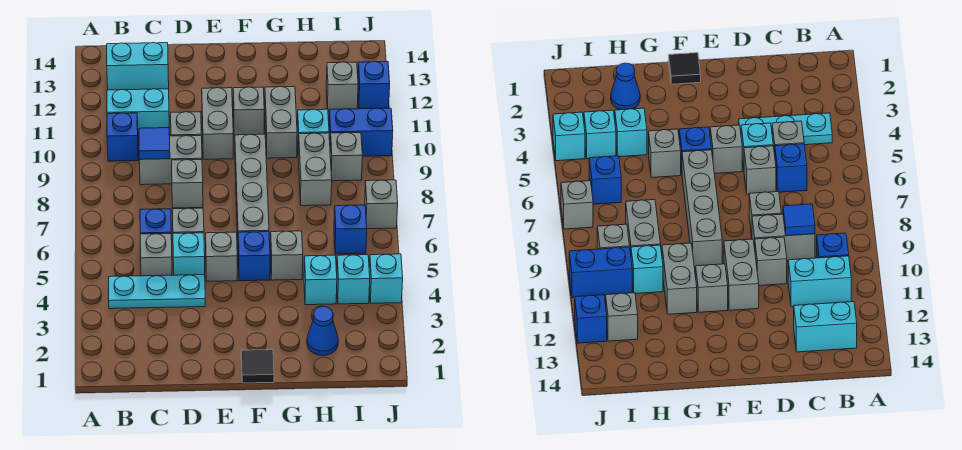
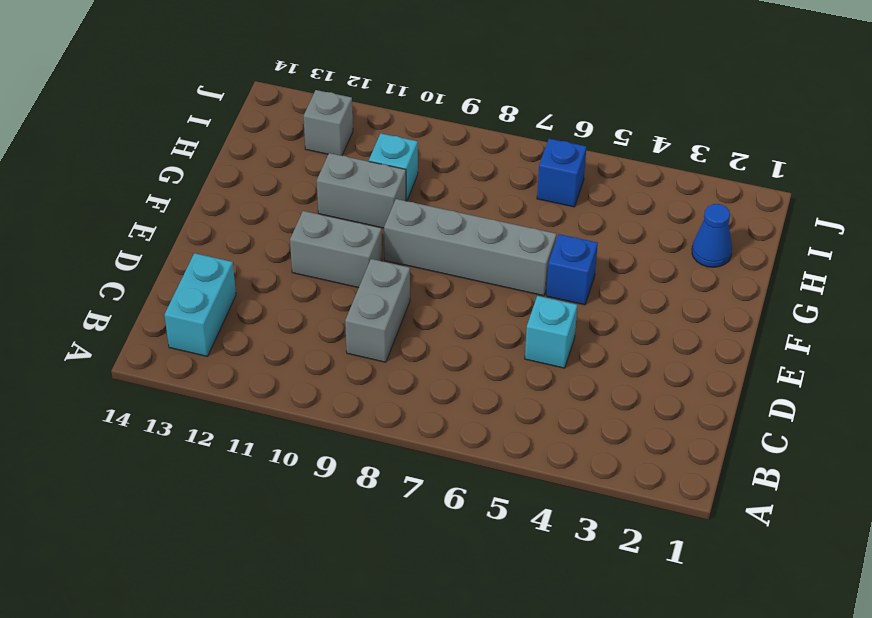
none -> cyan plate B4:D4 level 1
none -> blue brick B10 level 1
none -> cyan brick B11:C11 level 1
none -> grey brick C5 level 1

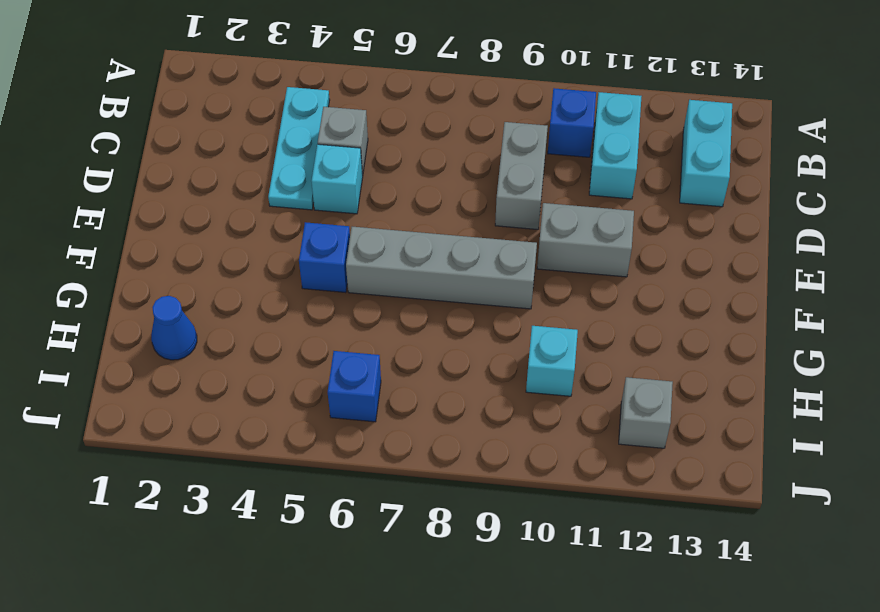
none -> blue brick C6 level 1
none -> grey brick D6 level 1
none -> grey brick D8 level 1
none -> grey brick D10 level 1

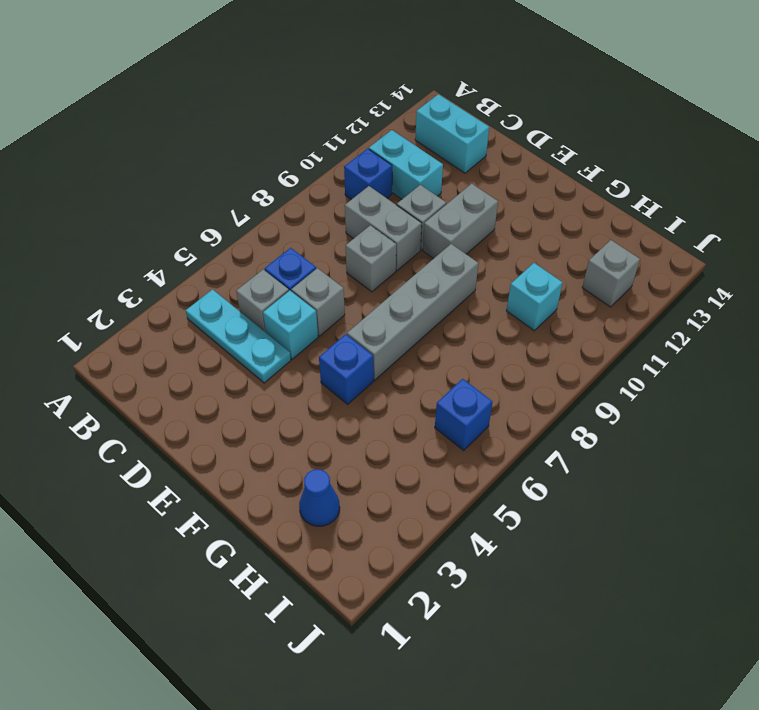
none -> grey brick E5 level 1
none -> black tile F1 level 1
none -> grey brick F11 level 1
none -> grey brick G5 level 1

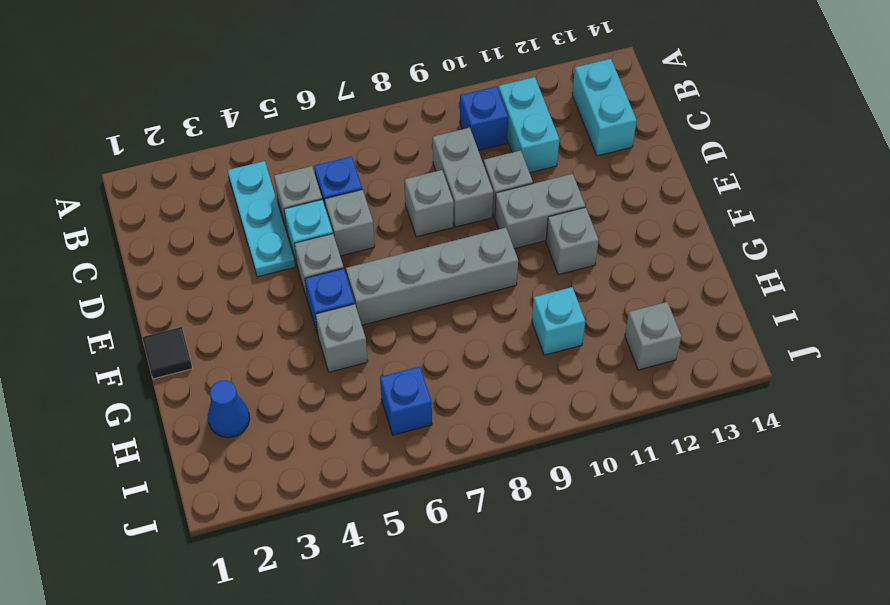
none -> grey brick G10:G11 level 1
none -> cyan brick H4 level 1
none -> grey brick H8:H9 level 1
none -> cyan brick I4 level 1

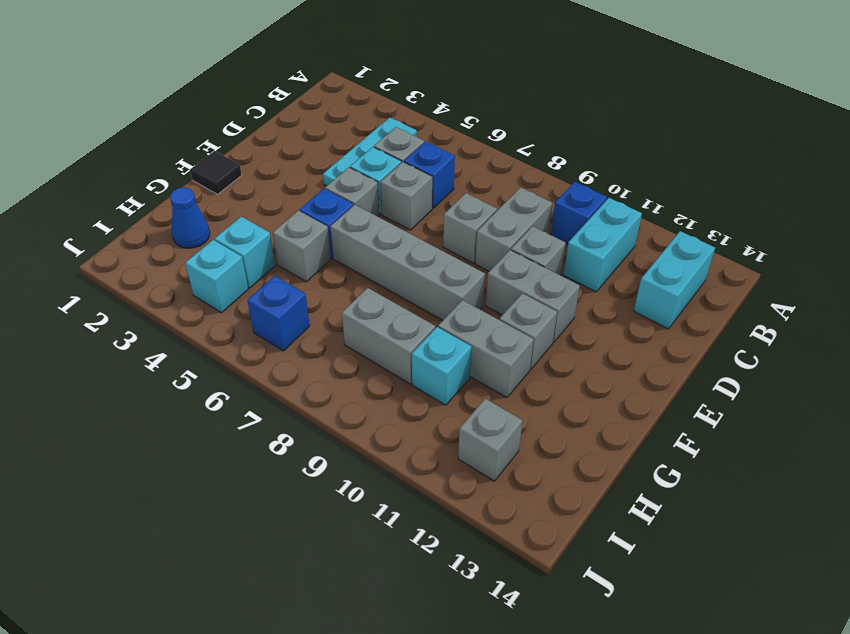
none -> grey brick I9 level 1
none -> blue brick I10:J10 level 1
none -> cyan brick J4 level 1
none -> grey brick J7 level 1

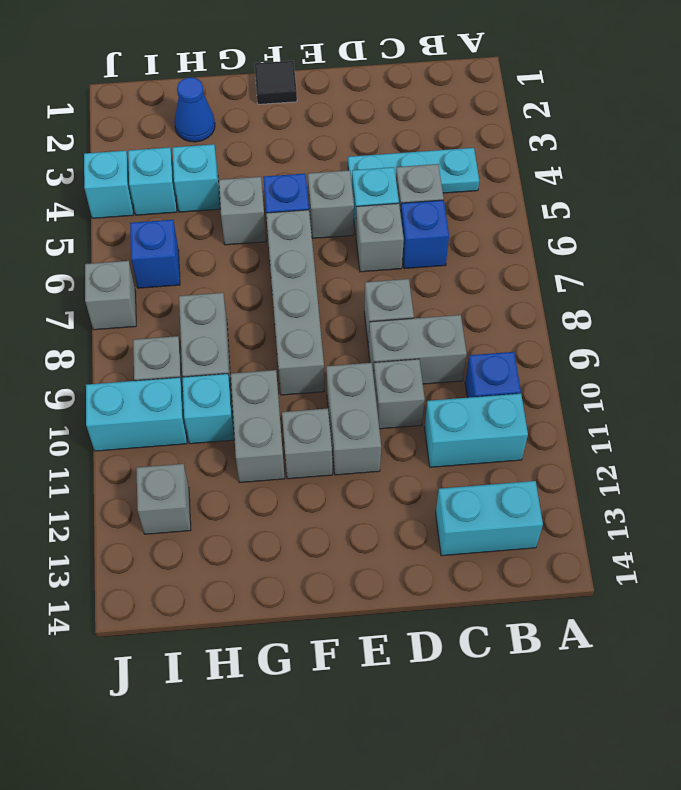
cyan brick I10:J10 level 1 -> blue brick I10:J10 level 1
none -> blue brick J12 level 1
none -> blue tile C9 level 2

